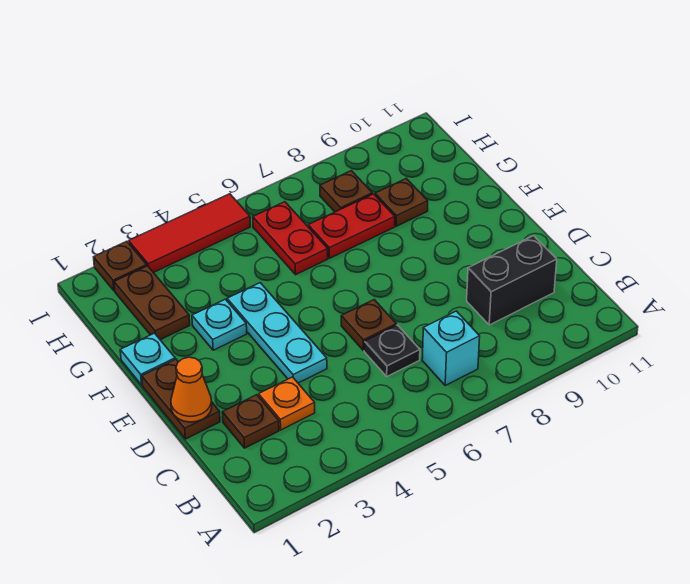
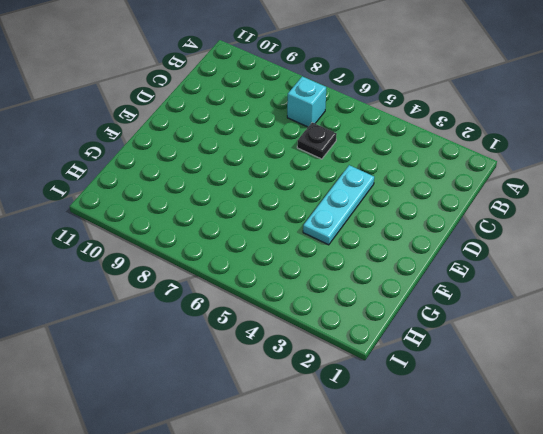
none -> brown plate C2 level 1
none -> orange plate C3 level 1
none -> black brick C9:C10 level 1

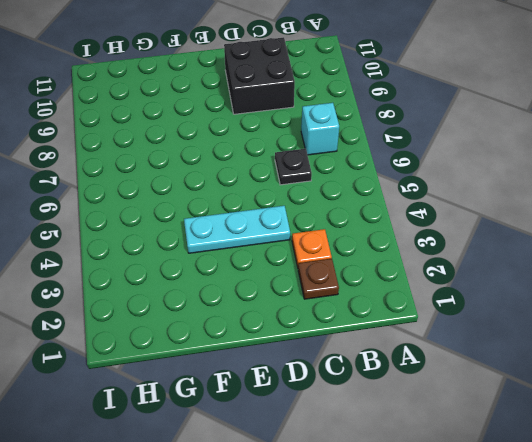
black brick C9:D10 level 1 -> black brick C9:C10 level 1
none -> brown plate D1:E1 level 1
none -> brown plate D6 level 1
none -> cyan plate F1 level 1

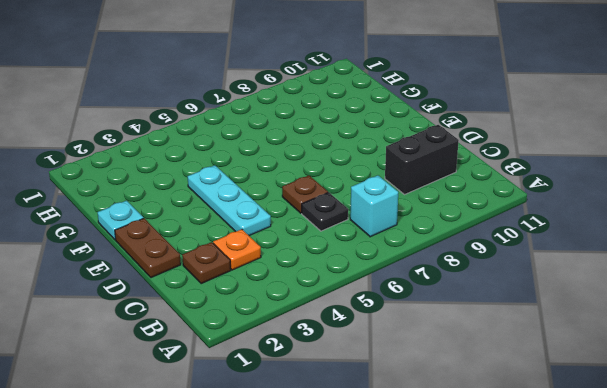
none -> cyan plate F3 level 1
none -> brown plate G2:H2 level 1
none -> red plate G6:H6 level 1

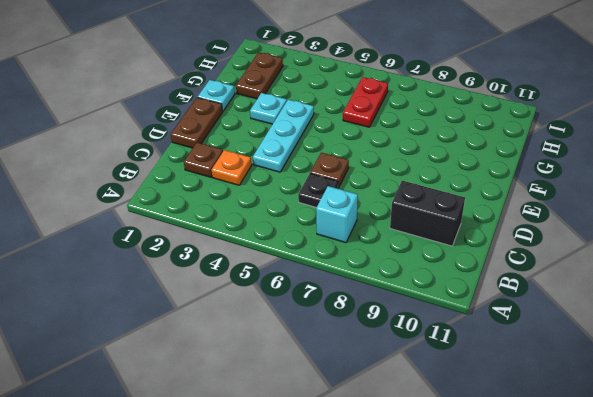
none -> red plate G7:G8 level 1
none -> brown plate G9 level 1
none -> brown plate H8 level 1

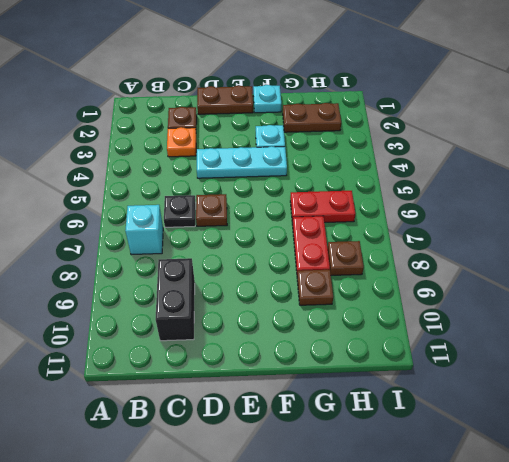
none -> brown plate I2 level 1
none -> red tile I3:I5 level 1
none -> orange cone D1 level 2

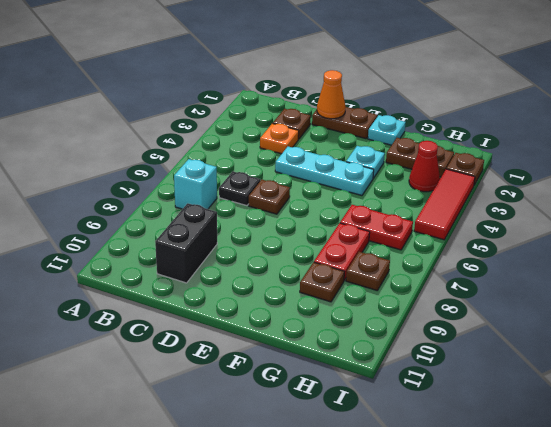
red cone H3 level 1 -> none

